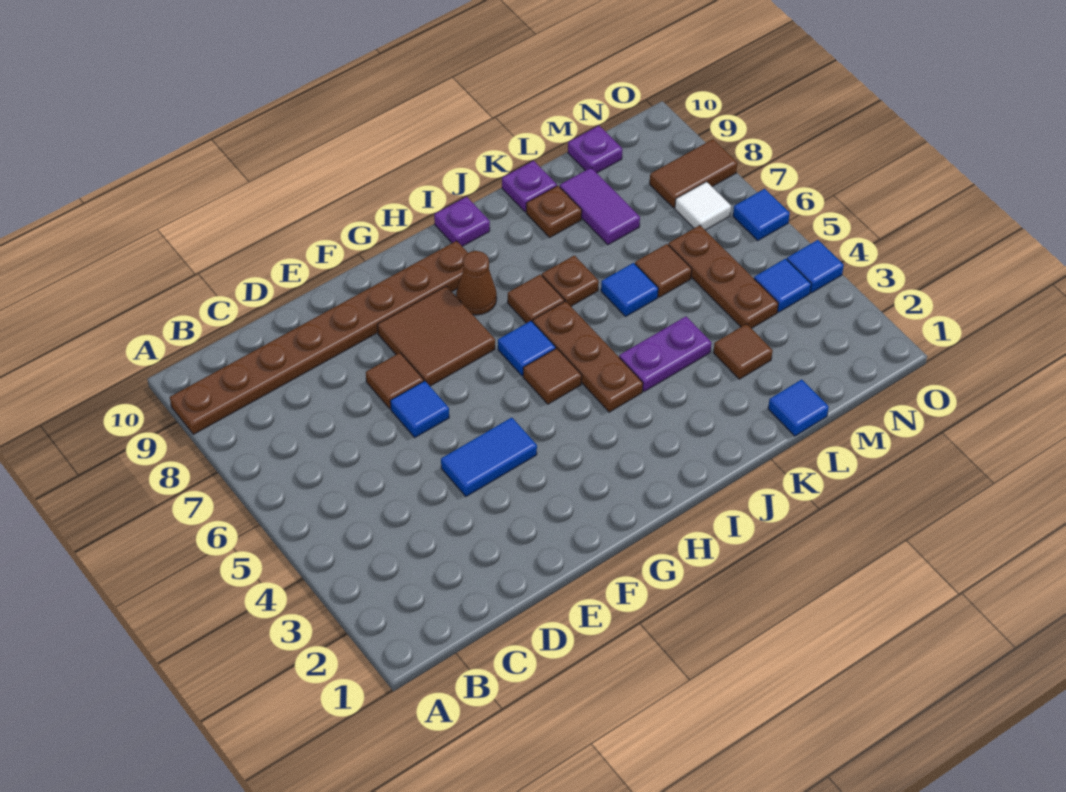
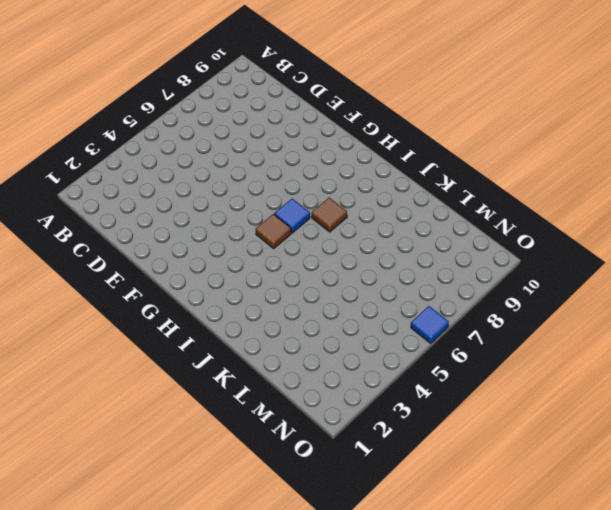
none -> brown plate A9:H9 level 1
none -> blue tile E4:F4 level 1
none -> blue tile E6 level 1

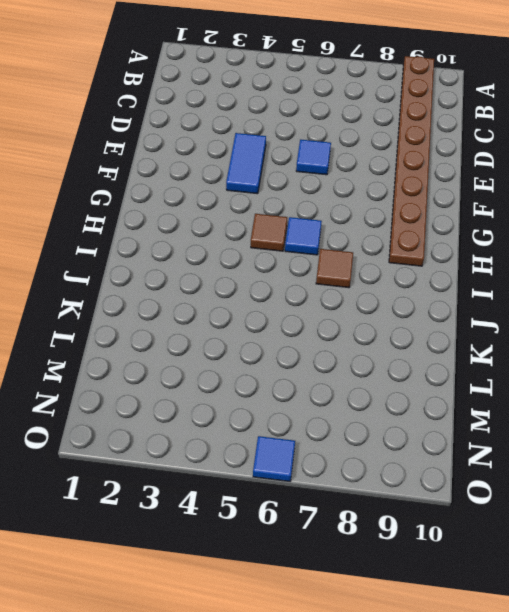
none -> brown tile E7 level 1
none -> brown tile F7:G8 level 1
none -> brown cone H8 level 1

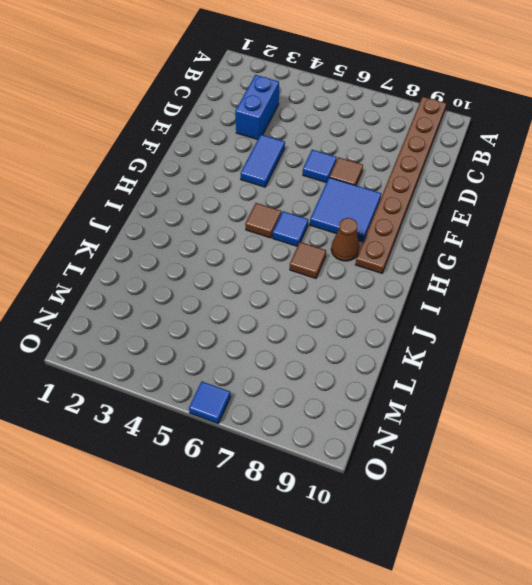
blue brick C3:D3 level 1 -> none
blue tile F7:G8 level 1 -> brown tile F7:G8 level 1
none -> brown plate I4:I6 level 1
none -> purple plate I10 level 1
none -> purple plate J4:K4 level 1

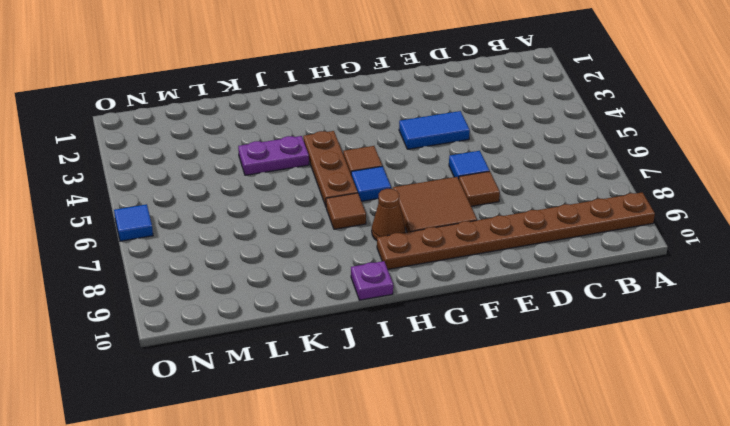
none -> brown plate J7 level 1
none -> blue tile K6 level 1
none -> brown plate K9 level 1

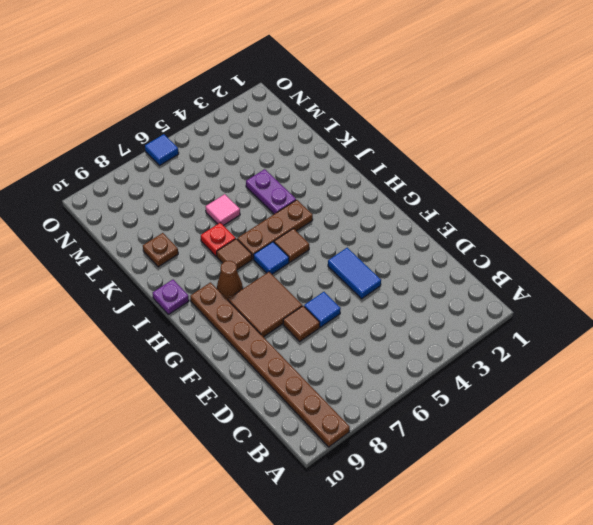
red plate J7 level 1 -> brown plate J7 level 1
pink tile K6 level 1 -> blue tile K6 level 1
none -> purple plate K10 level 1
none -> blue tile L1 level 1
none -> brown tile L3 level 1

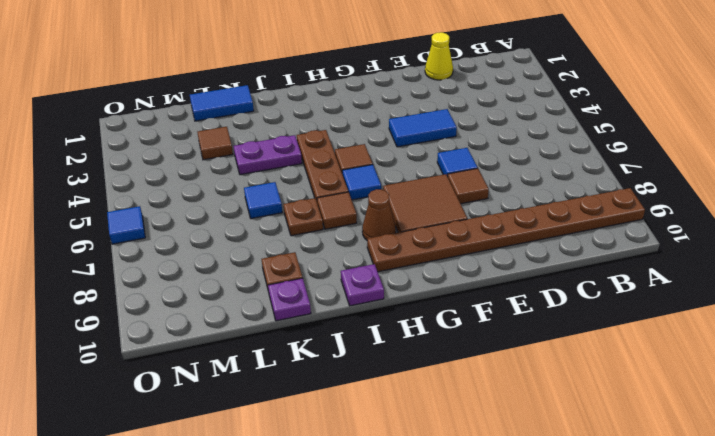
yellow cone D1 level 1 -> none
blue tile K1:L1 level 1 -> blue tile L1 level 1
none -> brown tile L6 level 1
none -> purple tile L8:L9 level 1
none -> brown plate M4:M6 level 1

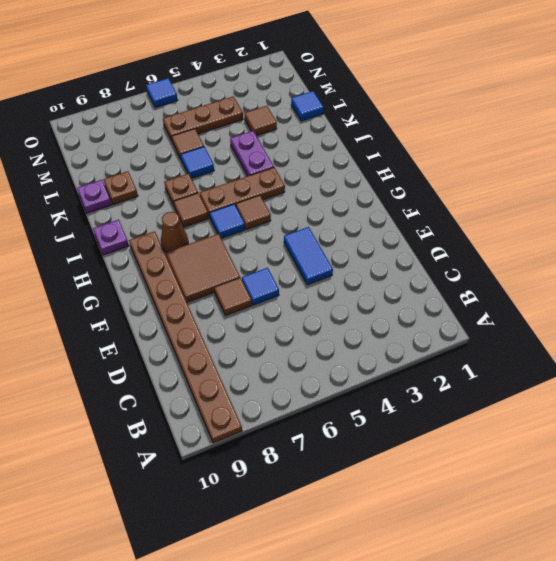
none -> purple tile L8:L9 level 1
none -> purple plate M10 level 1
none -> blue tile N4 level 1

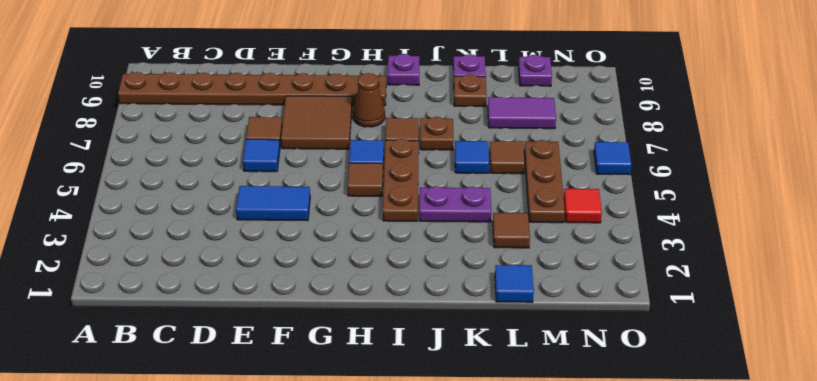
purple tile L8:M8 level 1 -> purple tile L8:L9 level 1
red tile N4 level 1 -> blue tile N4 level 1
none -> white tile N7 level 1
none -> brown tile N8:O8 level 1
none -> blue tile O4 level 1

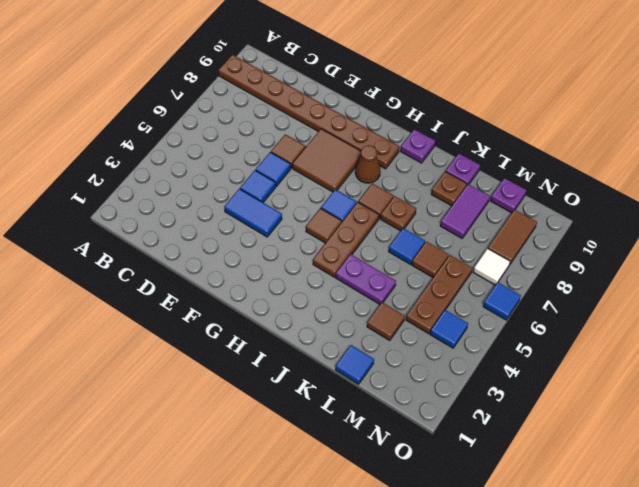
blue tile E5 level 1 -> blue tile O4 level 1
brown tile N8:N9 level 1 -> brown tile N8:O8 level 1

